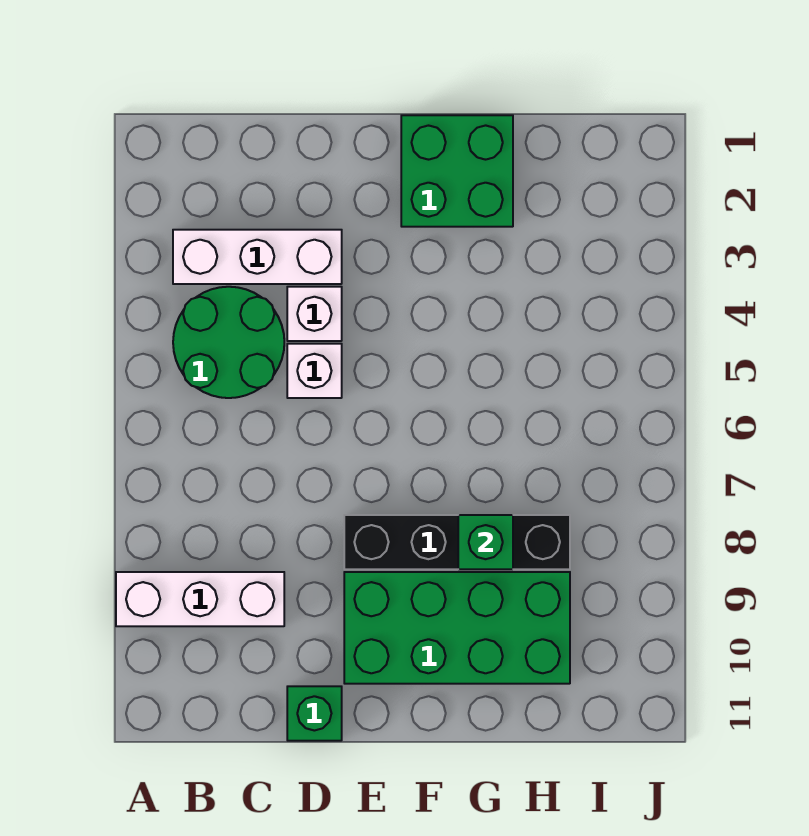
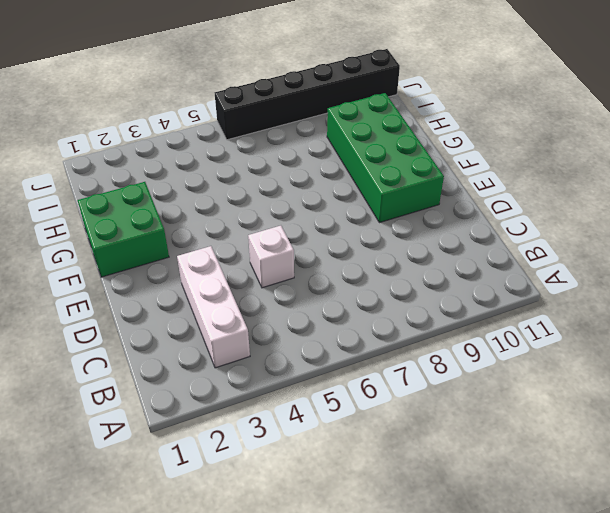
black brick J6:J11 level 1 -> none
none -> white brick A9:C9 level 1
none -> green round brick B4:C5 level 1

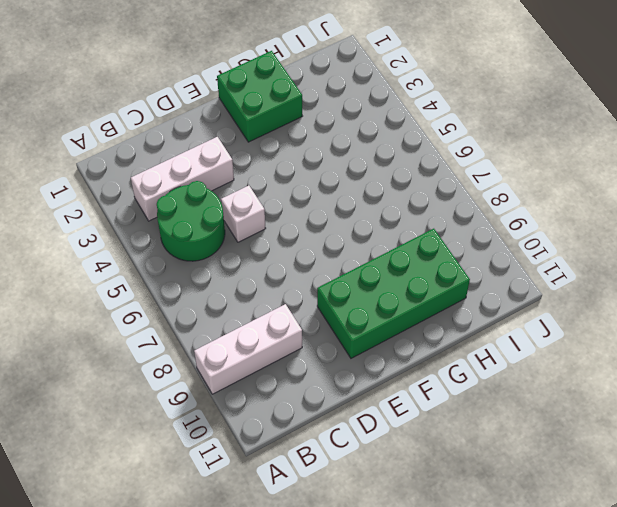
none -> white brick D4 level 1
none -> green brick D11 level 1

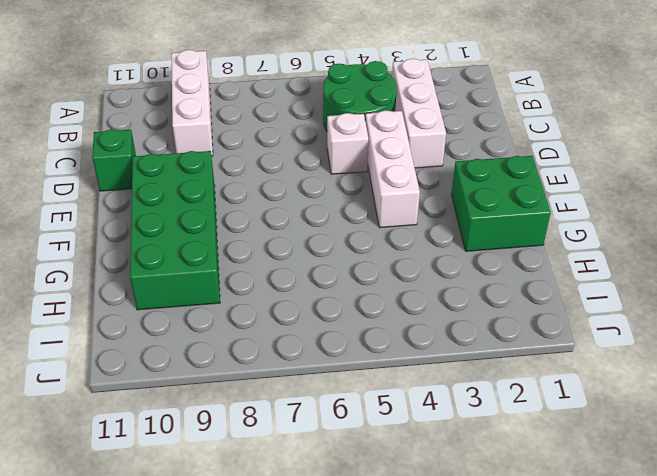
white brick D4:F4 level 1 -> white brick D4 level 1
none -> black brick E8:H8 level 1
none -> green brick G8 level 2

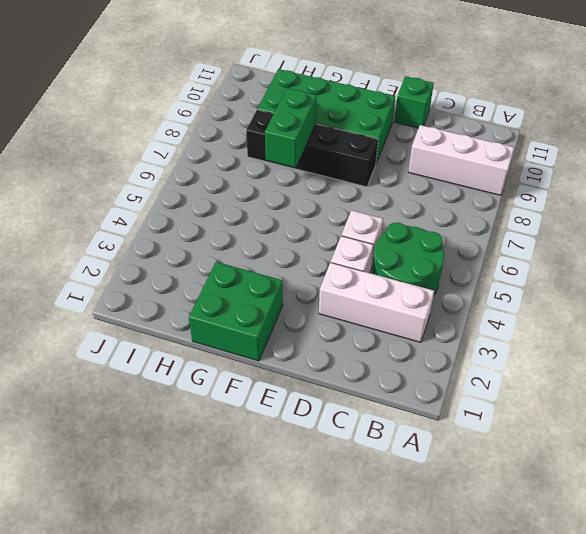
green brick G7:G8 level 2 -> green brick G8 level 2

